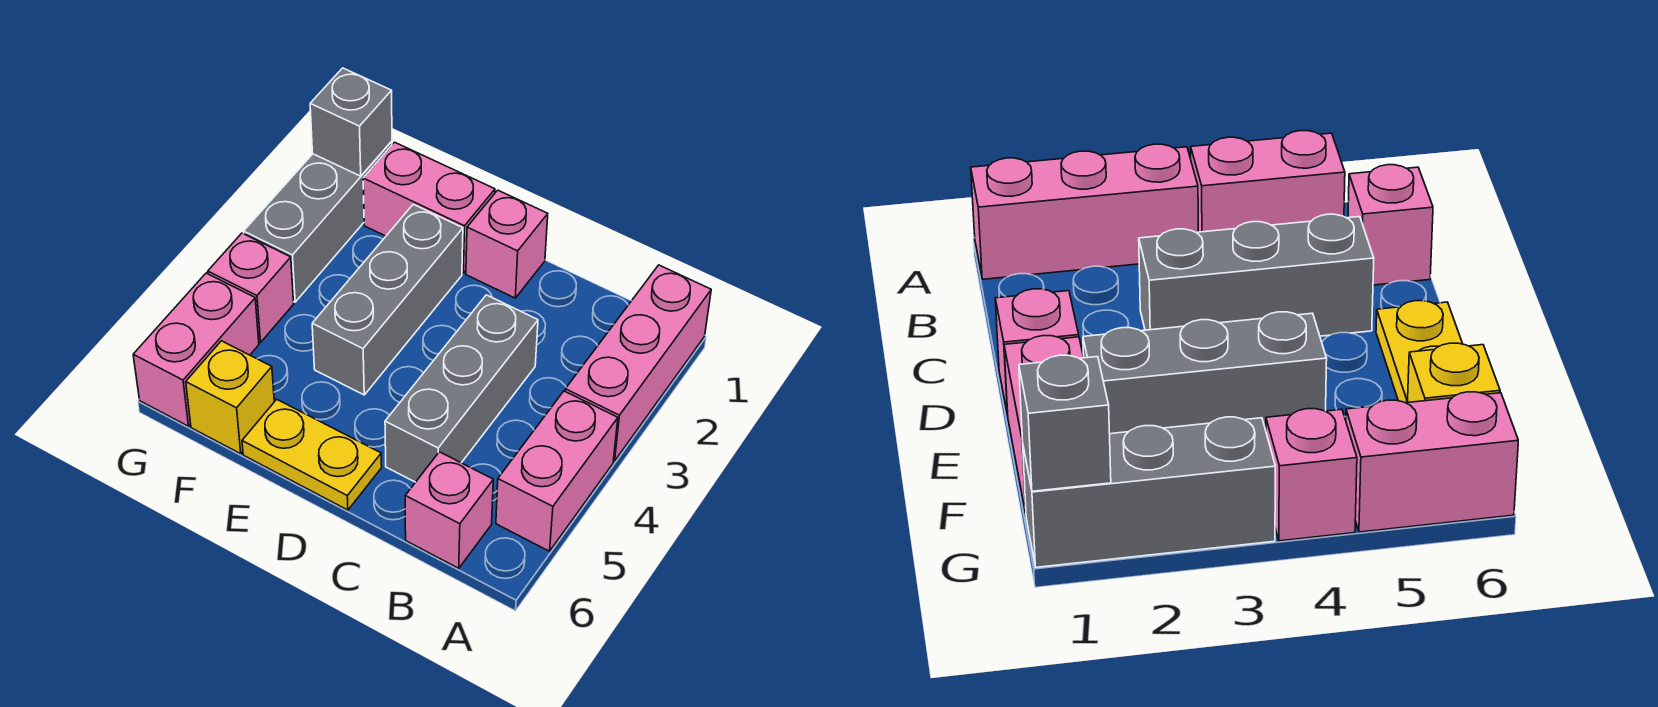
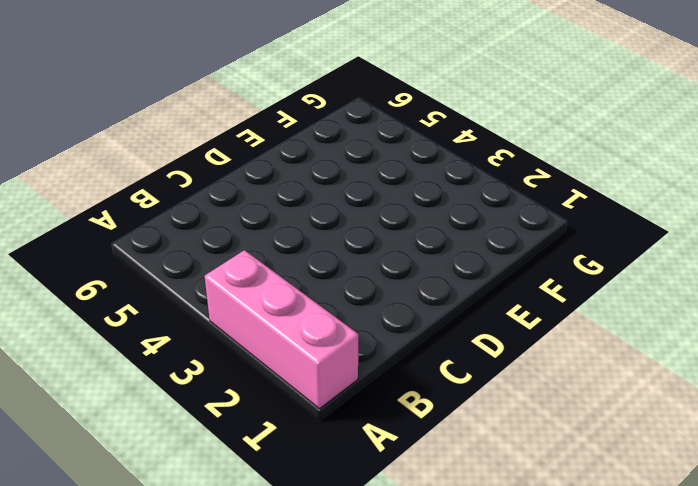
none -> pink brick A4:A5 level 1
none -> pink brick B6 level 1
none -> grey brick C3:C5 level 1

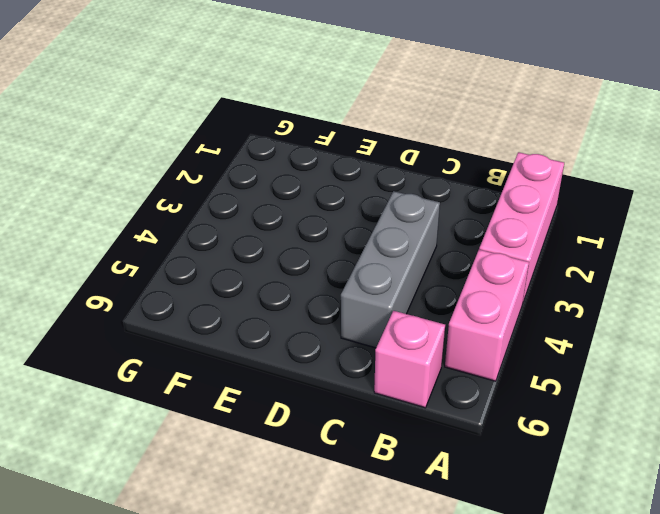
none -> pink brick D1 level 1
none -> yellow plate D6:E6 level 1
none -> pink brick E1:F1 level 1

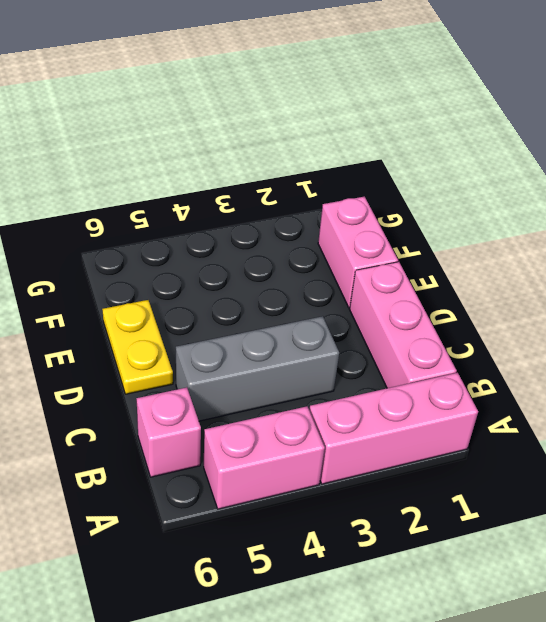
pink brick B1:D1 level 1 -> pink brick D1 level 1
none -> grey brick E2:E4 level 1
none -> yellow brick F6 level 1
none -> grey brick G1:G3 level 1

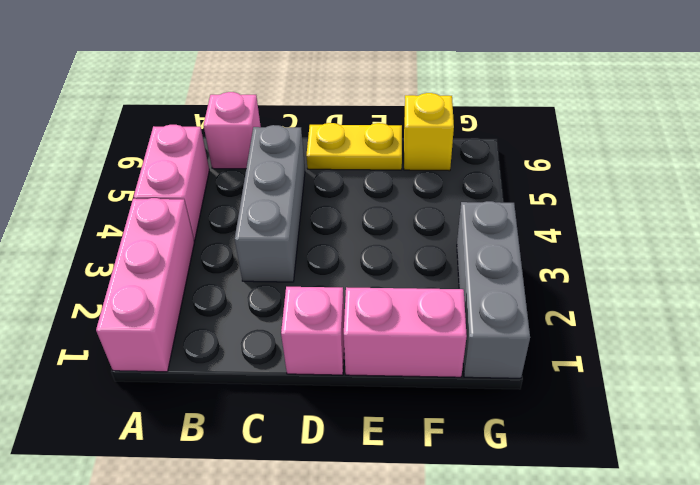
none -> grey brick E2:E4 level 1
none -> pink brick G4 level 1
none -> pink brick G5:G6 level 1

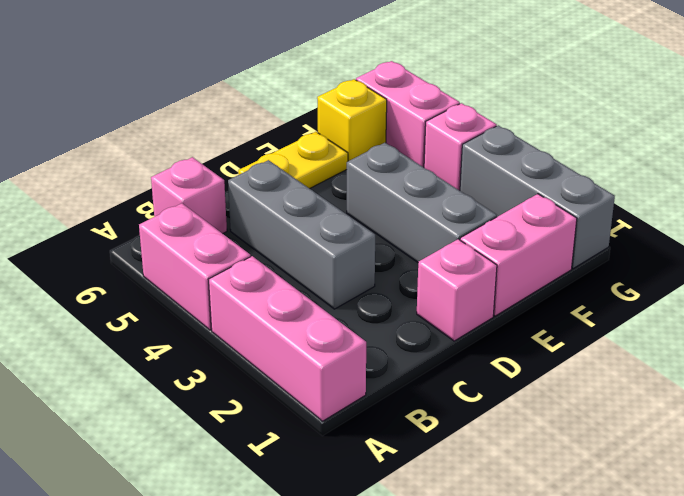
none -> grey brick G1 level 2

